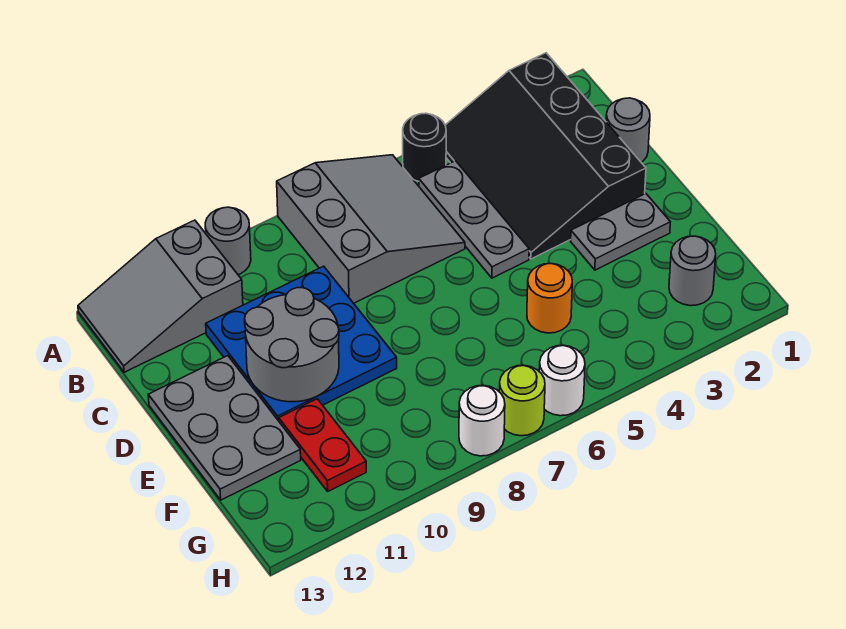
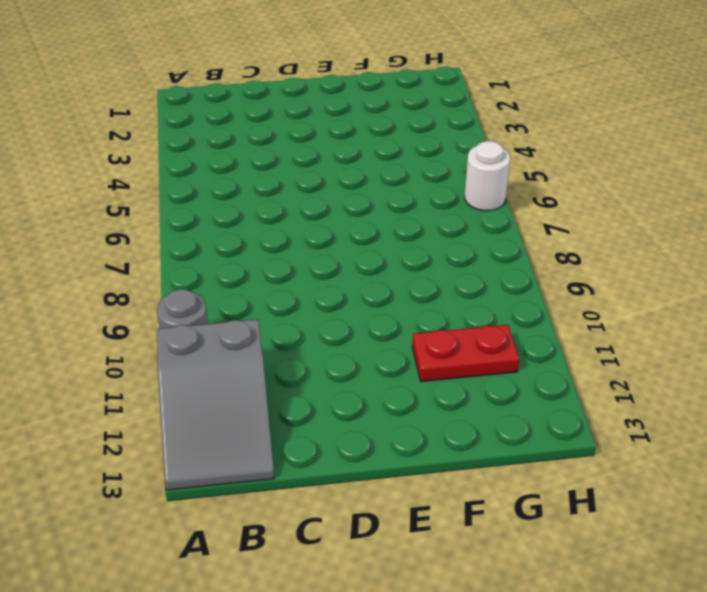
none -> black slope A2:D4 level 1 top 2
none -> black round brick A5 level 1
none -> grey slope A6:C8 level 1 top 8

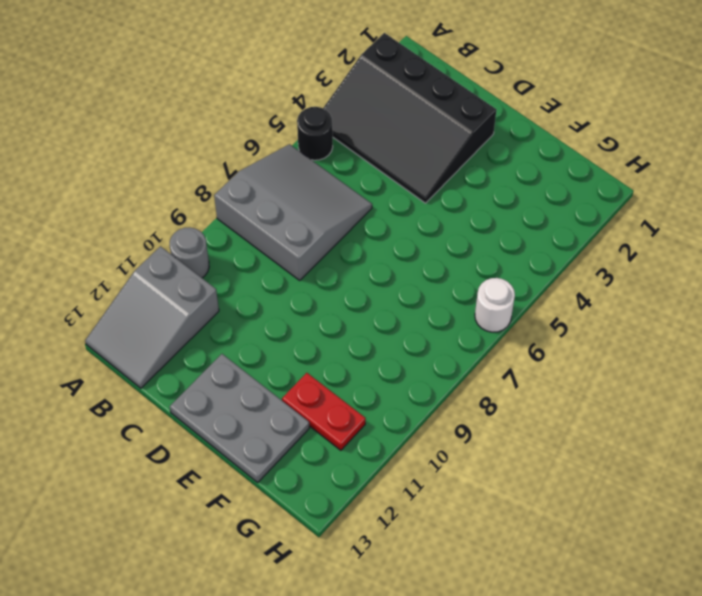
none -> grey plate B5:D5 level 1
none -> grey round brick C1 level 1
none -> blue plate C9:E11 level 1

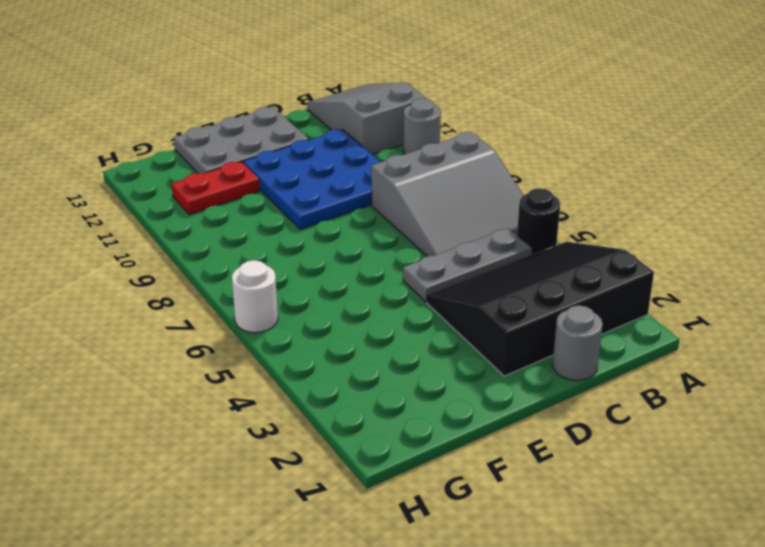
none -> grey plate E2:E3 level 1
none -> orange round brick F5 level 1
none -> grey round brick G2 level 1

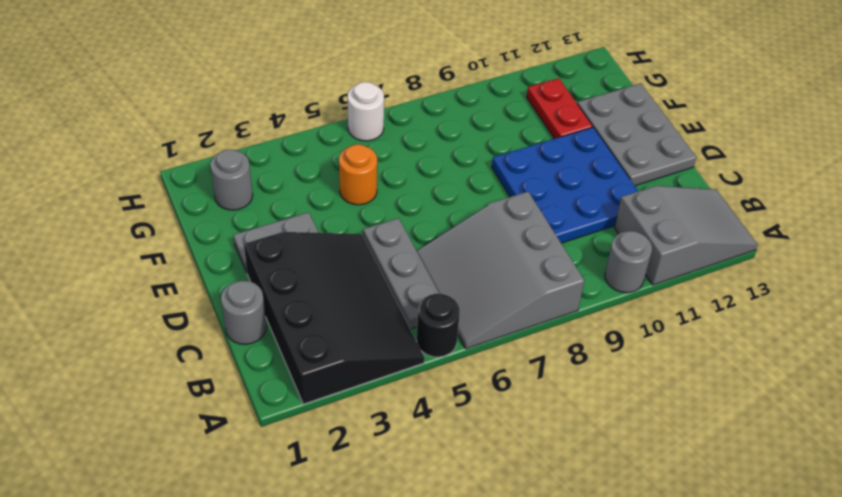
none -> lime round brick H7 level 1
none -> white round brick H8 level 1
none -> grey round brick D10:E11 level 2

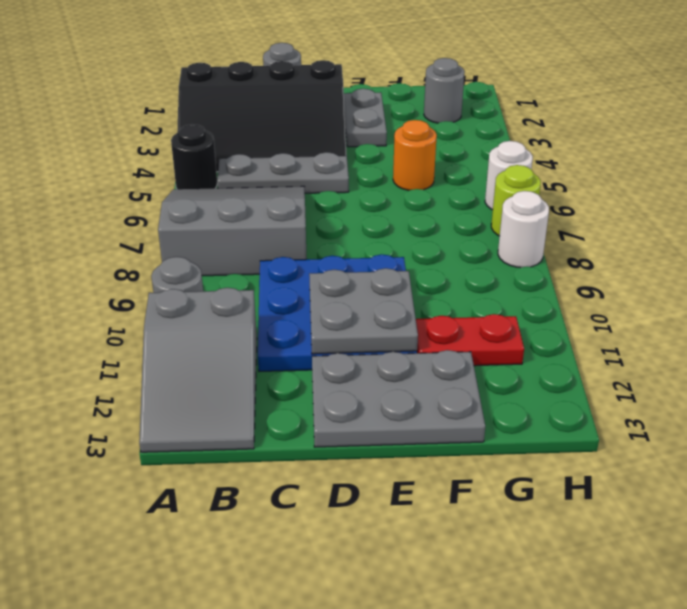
grey plate D10:E11 level 2 -> grey round brick D10:E11 level 2

